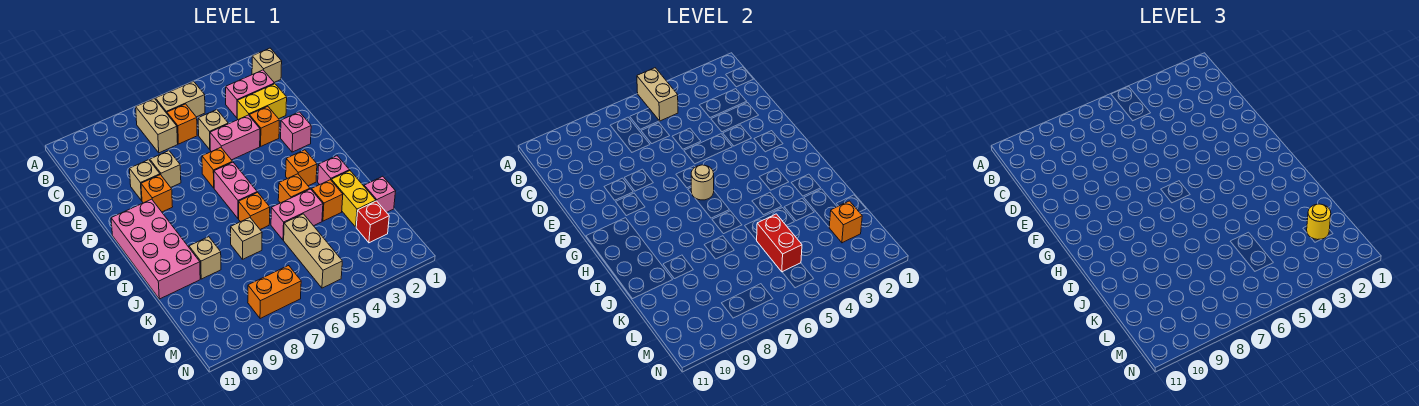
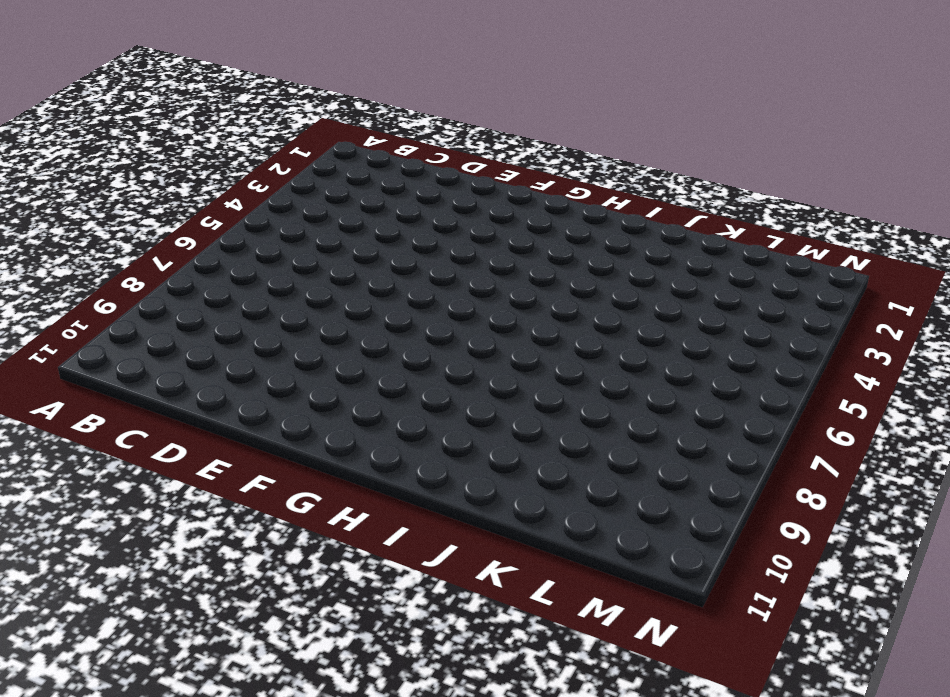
none -> tan brick B1 level 1
none -> tan brick B5:B6 level 1
none -> tan brick B7:C7 level 1
none -> pink brick C2:C3 level 1

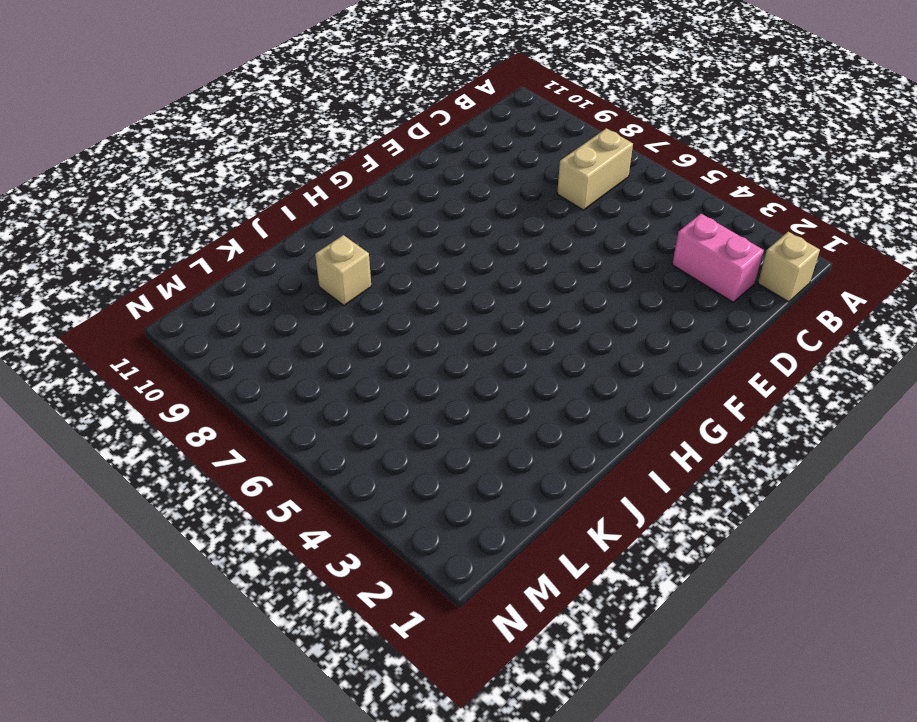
none -> tan brick B5:B6 level 1
none -> orange brick C6 level 1
none -> yellow brick D2:D3 level 1
none -> tan brick D5 level 1

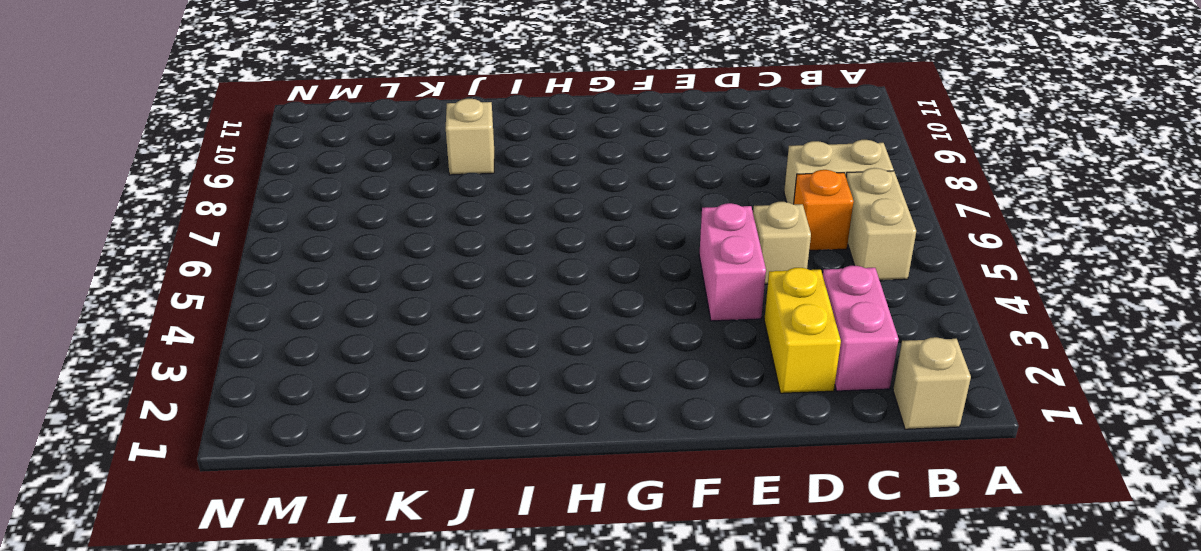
none -> orange brick E3 level 1
none -> tan brick E8 level 1
none -> tan brick E9 level 1
none -> pink brick F2 level 1

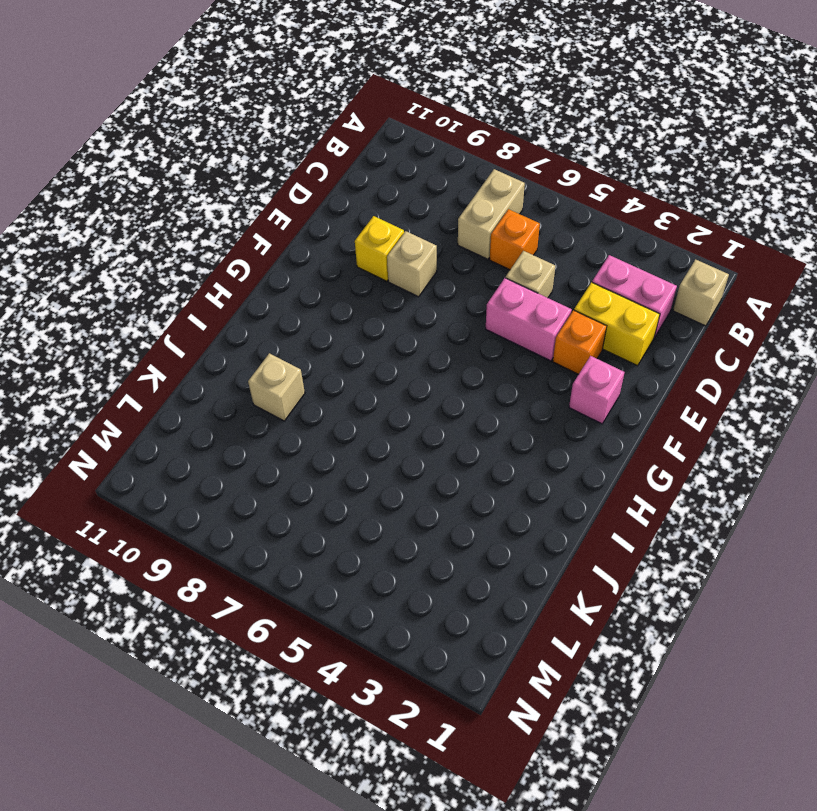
yellow brick E9 level 1 -> tan brick E9 level 1
none -> tan brick B5:B6 level 1
none -> orange brick F6 level 1
none -> orange brick F9 level 1
none -> pink brick G6:H6 level 1

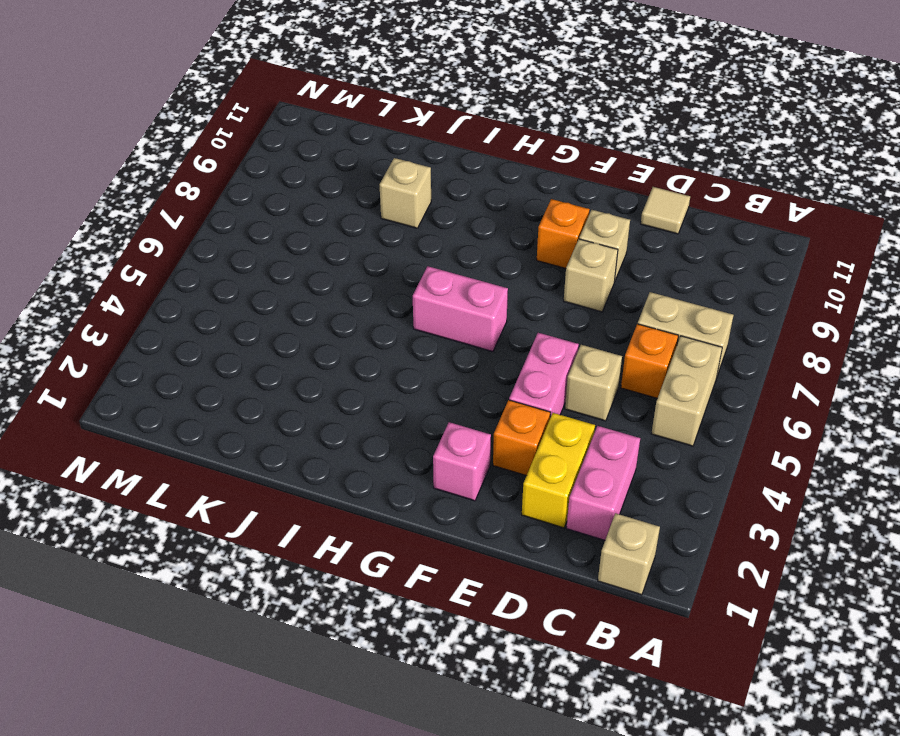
tan tile D11 level 1 -> none
none -> orange brick F6 level 1
none -> pink brick G10:J11 level 1
none -> orange brick H3 level 1
none -> pink brick I2 level 1

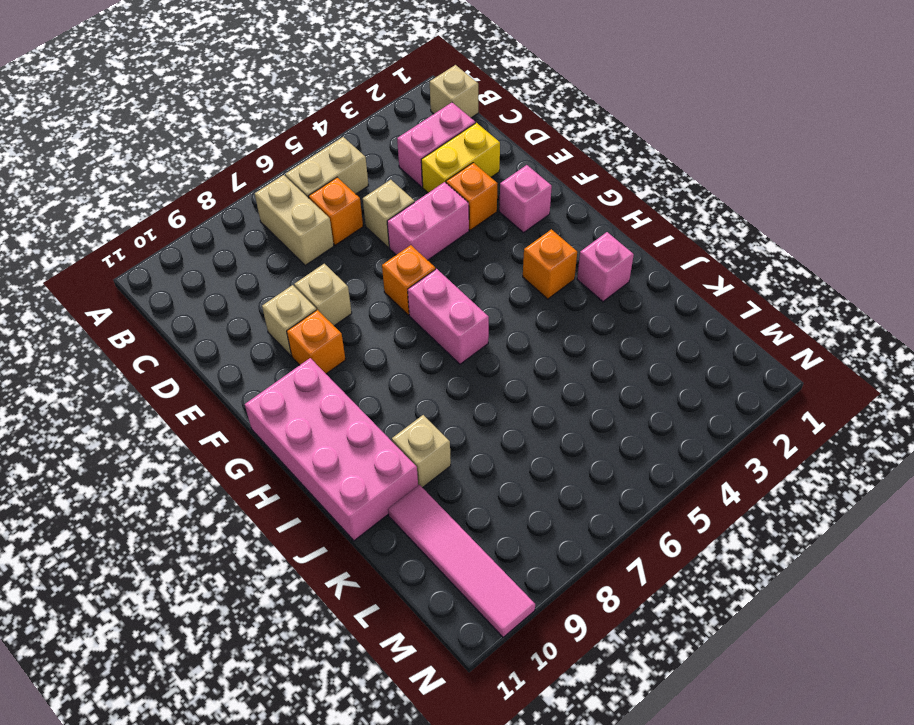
pink tile K10:N10 level 1 -> none
none -> orange brick I4 level 1
none -> orange brick I6 level 1
none -> yellow brick J2:K2 level 1
none -> orange brick J3 level 1

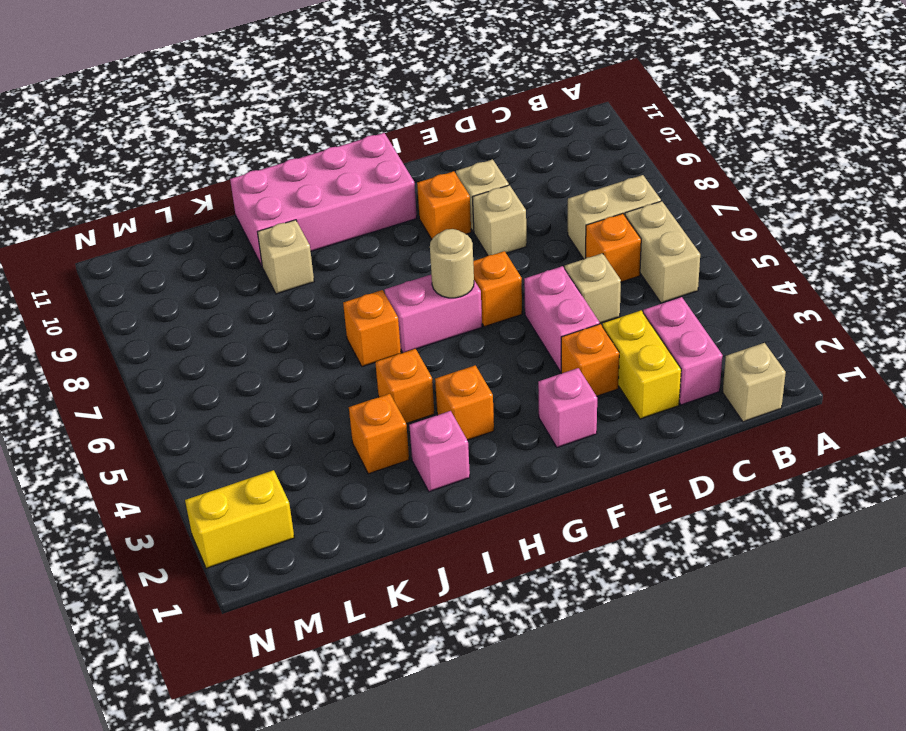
yellow brick M2:N2 level 1 -> yellow brick J2:K2 level 1
none -> pink brick J4:J5 level 1
none -> tan brick J7 level 1
none -> pink brick K1 level 1
none -> tan brick K5:M5 level 1

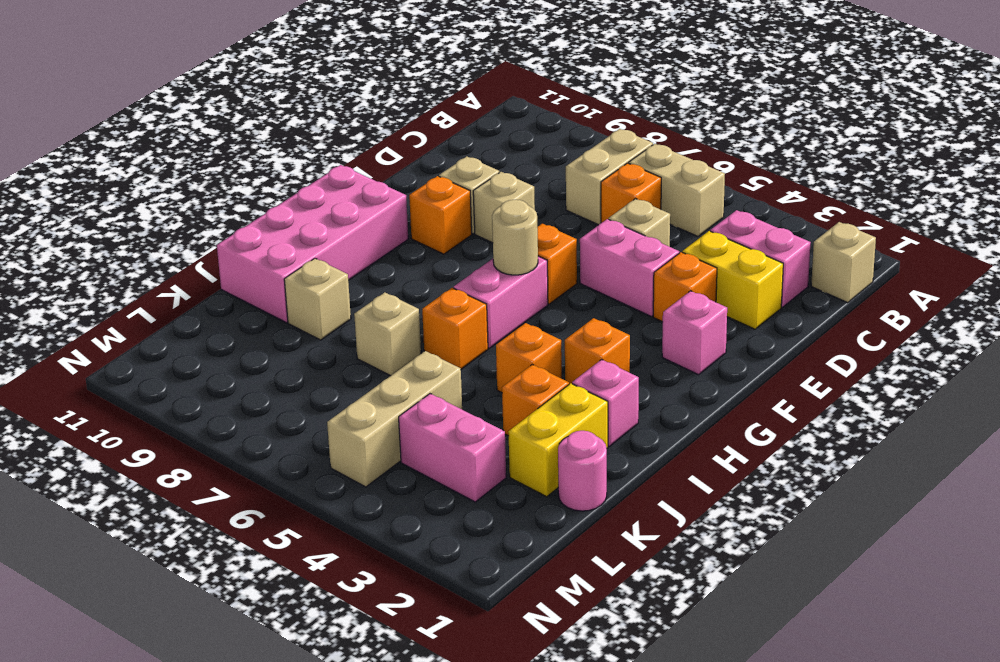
pink round brick K1 level 1 -> pink brick K1 level 1
pink brick L3:L4 level 1 -> pink brick J4:J5 level 1
none -> red brick L2 level 1
none -> orange brick M7:M8 level 1
none -> tan brick A5:B5 level 2
none -> red brick K5:L5 level 2

